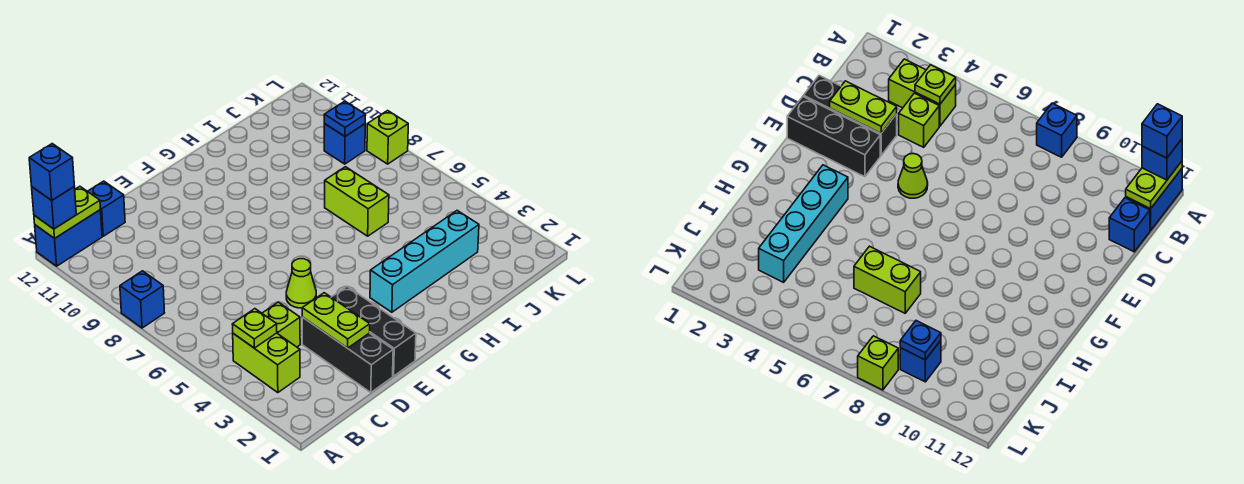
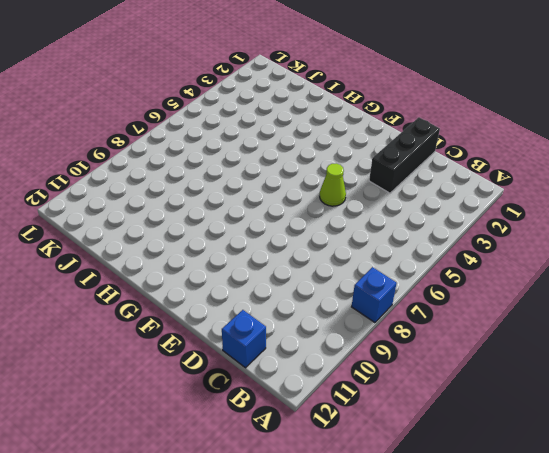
none -> blue brick A12:B12 level 1
none -> lime brick B3:B4 level 1
none -> lime brick C4 level 1

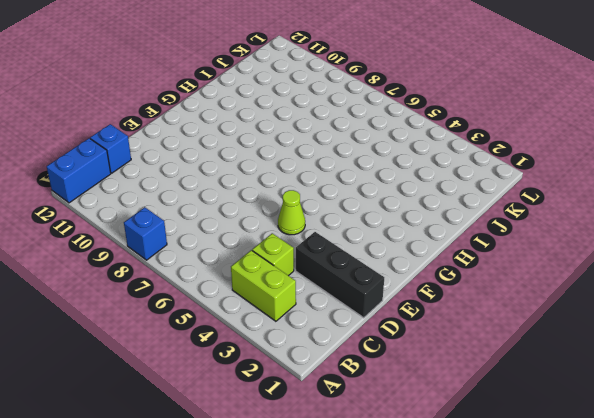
none -> black brick E1:E3 level 1
none -> cyan brick G3:J3 level 1
none -> lime brick I6:I7 level 1

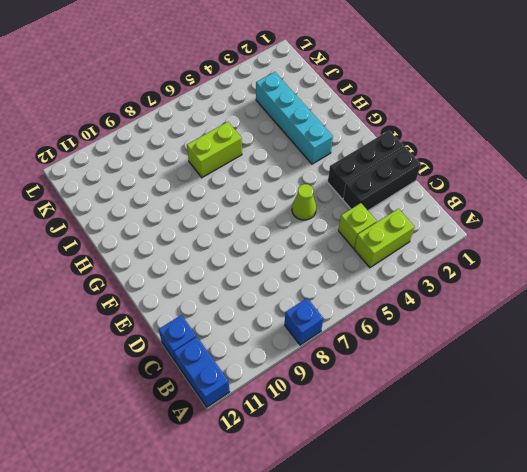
none -> blue brick K9 level 1
none -> lime brick L8 level 1
none -> lime plate A12:B12 level 2

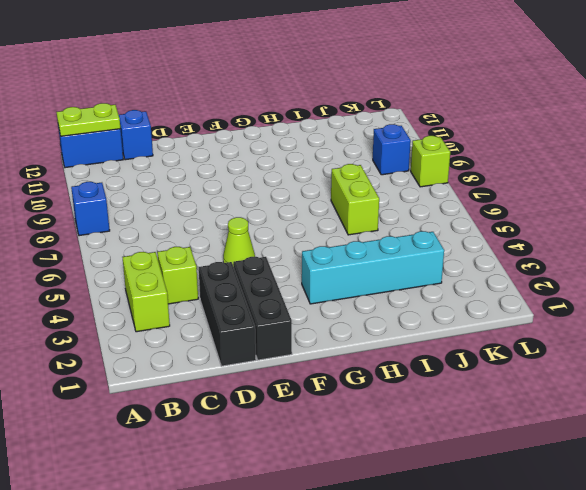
none -> lime plate B4 level 2
none -> lime plate D2:D3 level 2
none -> blue plate K9 level 2

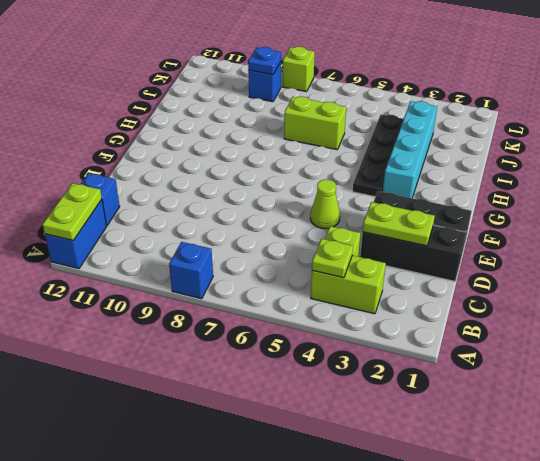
black plate G4:J4 level 1 -> none
none -> blue brick A12 level 3
none -> blue brick A12 level 4

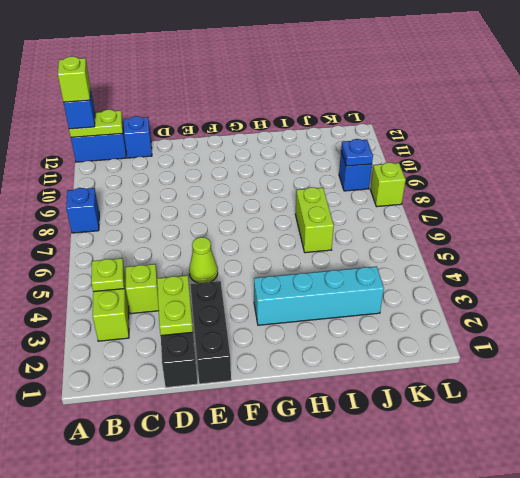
lime brick A12 level 4 -> blue brick A12 level 4

